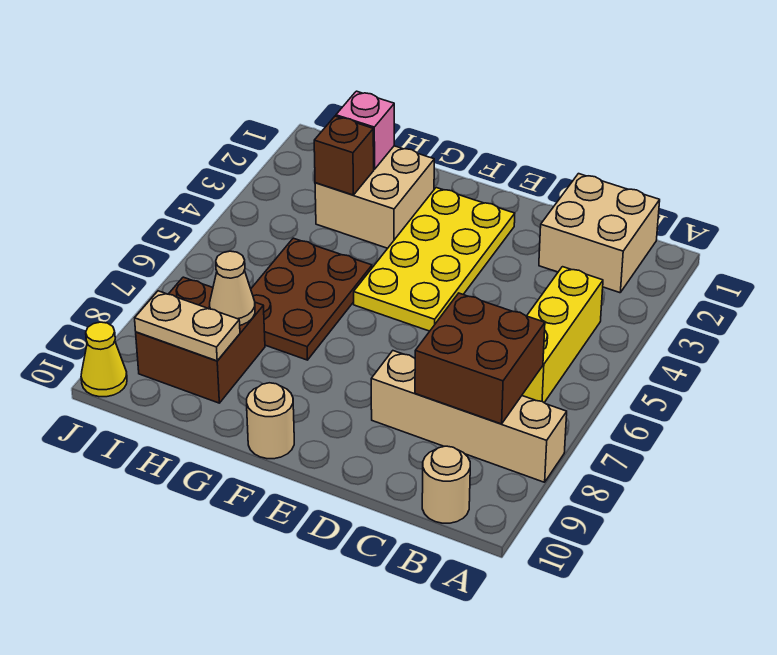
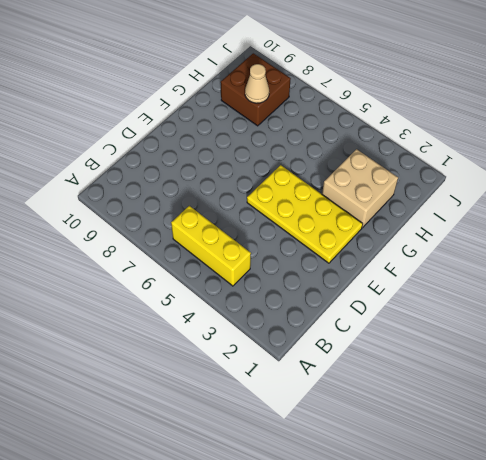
none -> tan brick A8:D8 level 1
none -> tan brick B1:C2 level 1
none -> tan round brick B10 level 1

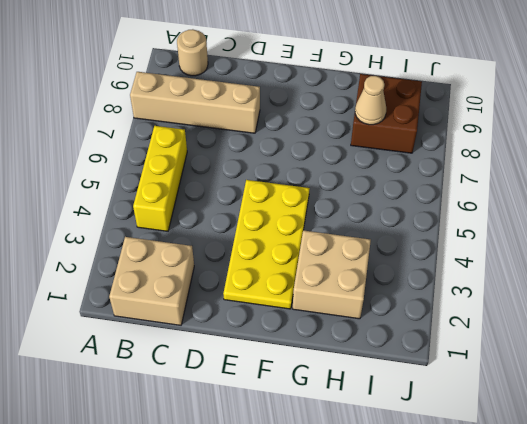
none -> tan round brick F10 level 1
none -> brown plate G5:H7 level 1
none -> yellow cone J10 level 1

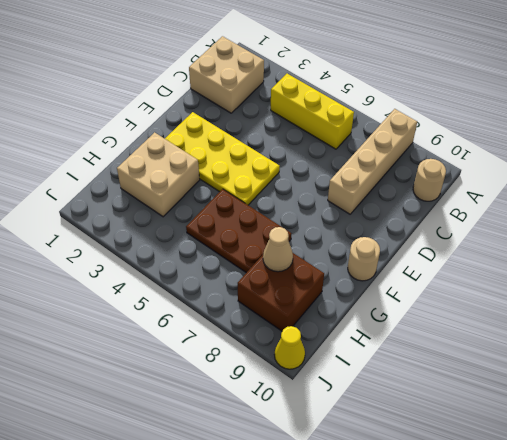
none -> brown brick B7:C8 level 2
none -> pink brick H2 level 2
none -> brown brick H3 level 2

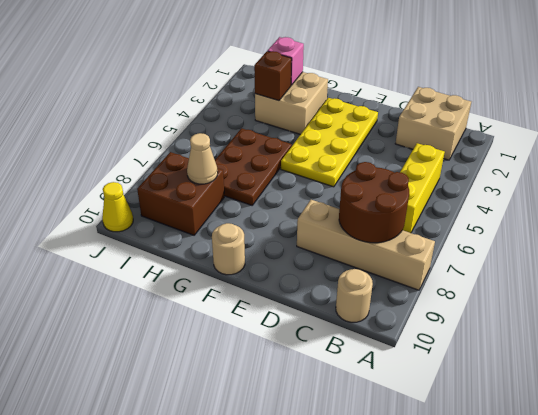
brown round brick B7:C8 level 2 -> brown brick B7:C8 level 2
none -> tan plate H9:I9 level 2

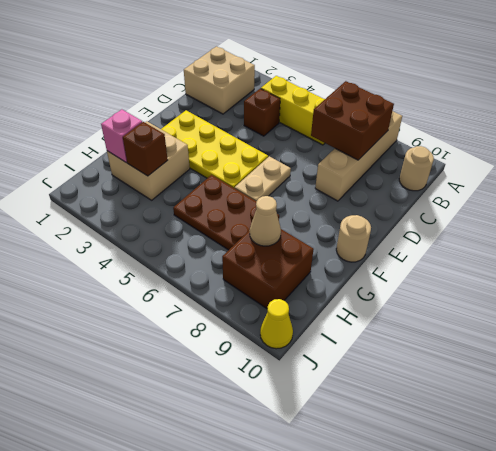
brown brick C4 level 1 -> none
tan plate E6:F6 level 1 -> tan plate H9:I9 level 2

